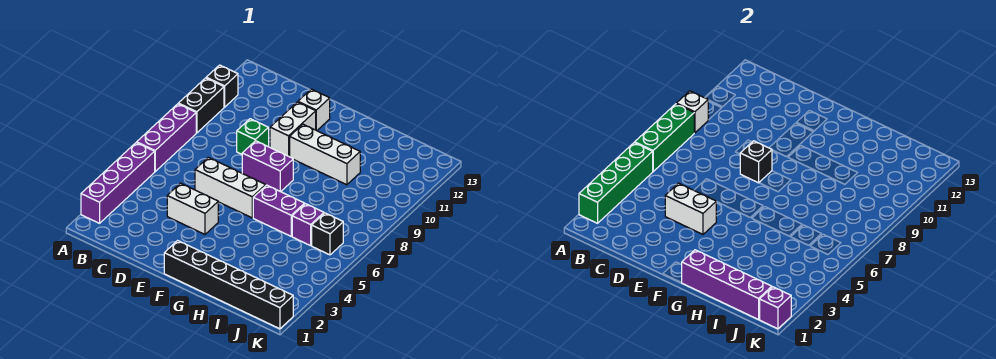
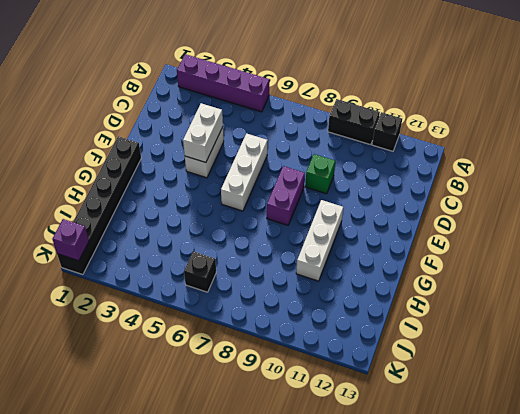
none -> purple brick A6:A8 level 1
none -> white brick E10:E11 level 1
none -> white brick E12 level 1

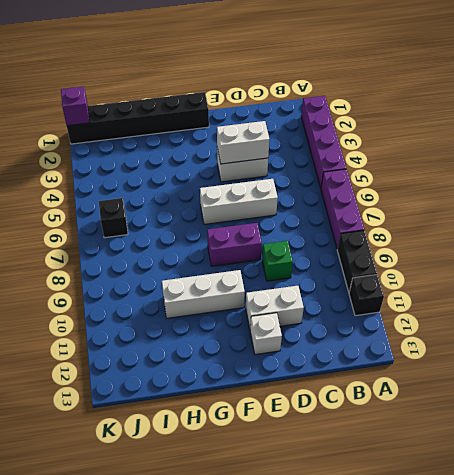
white brick D11:E11 level 1 -> white brick E10:E11 level 1
none -> purple brick G6:H6 level 1
none -> purple brick I6 level 1
none -> green brick A2:A5 level 2

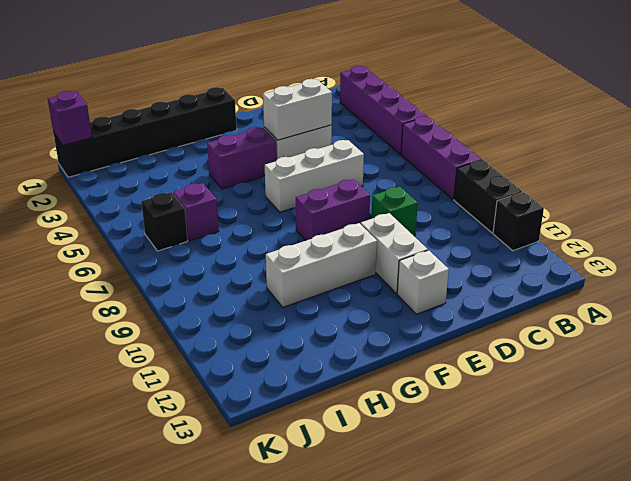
purple brick F4:G4 level 1 -> purple brick G6:H6 level 1
none -> green brick A2:A5 level 2
none -> green brick A6:A8 level 2
none -> white brick A9 level 2

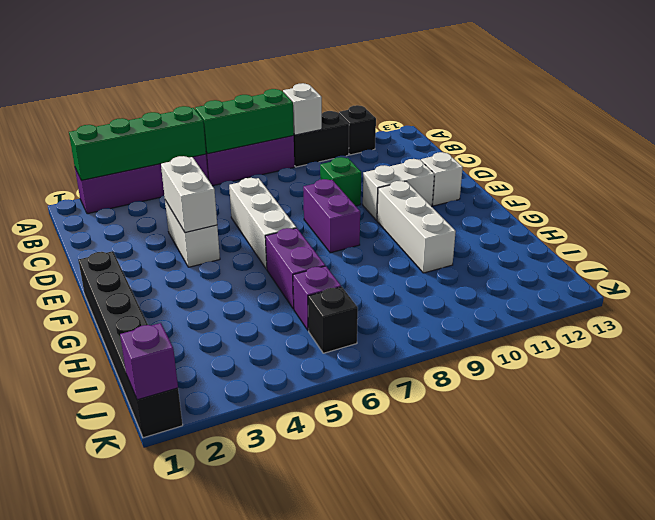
none -> black brick E8 level 2
none -> purple brick G1:J1 level 2

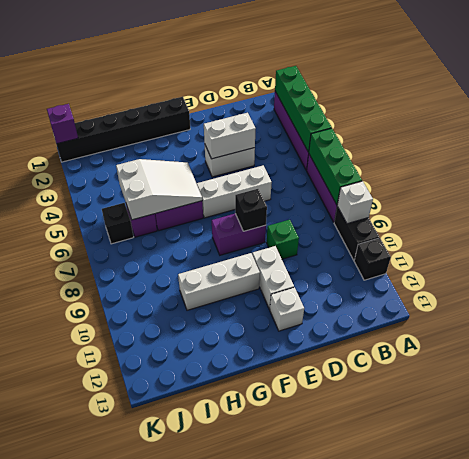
white slope G5:I6 level 2 top I -> none
none -> purple brick G1:J1 level 2

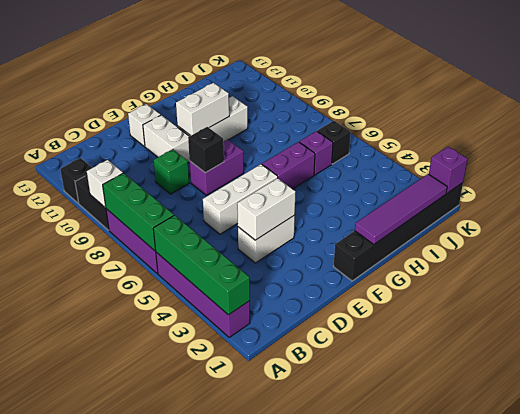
white brick F10:G10 level 2 -> none
purple tile G1:J1 level 2 -> purple brick G1:J1 level 2

